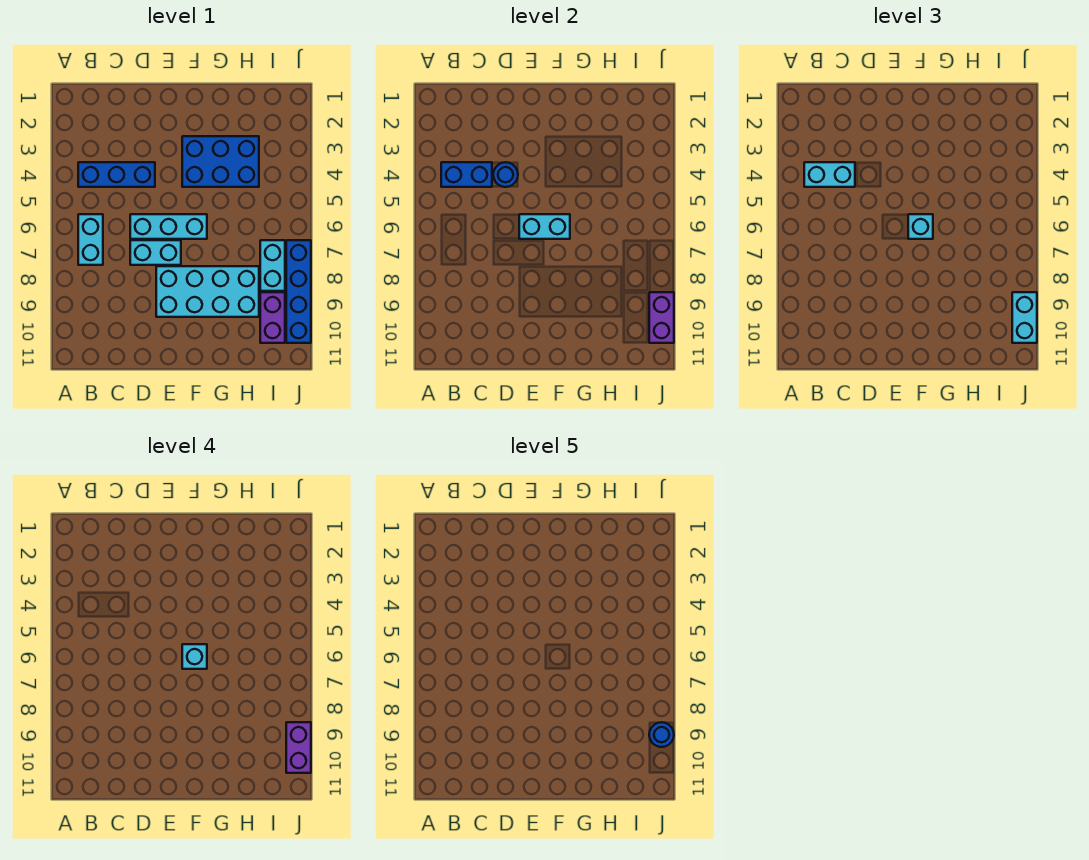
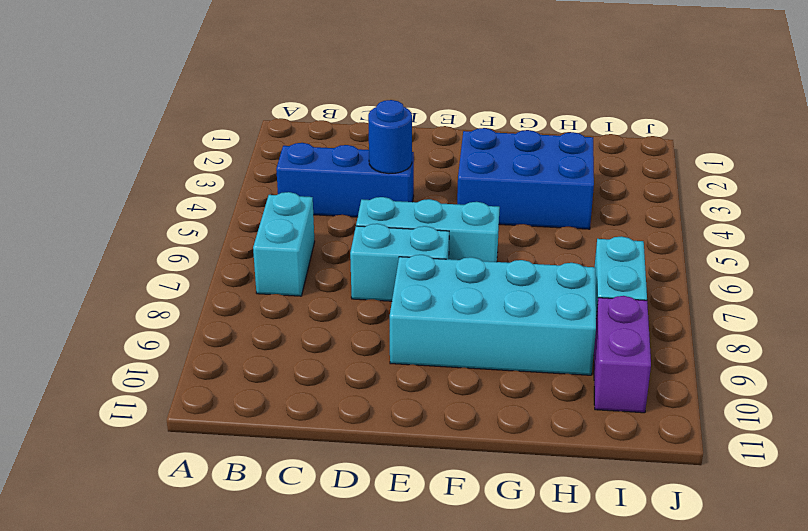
none -> blue brick J7:J10 level 1
none -> blue brick B4:C4 level 2
none -> cyan brick E6:F6 level 2

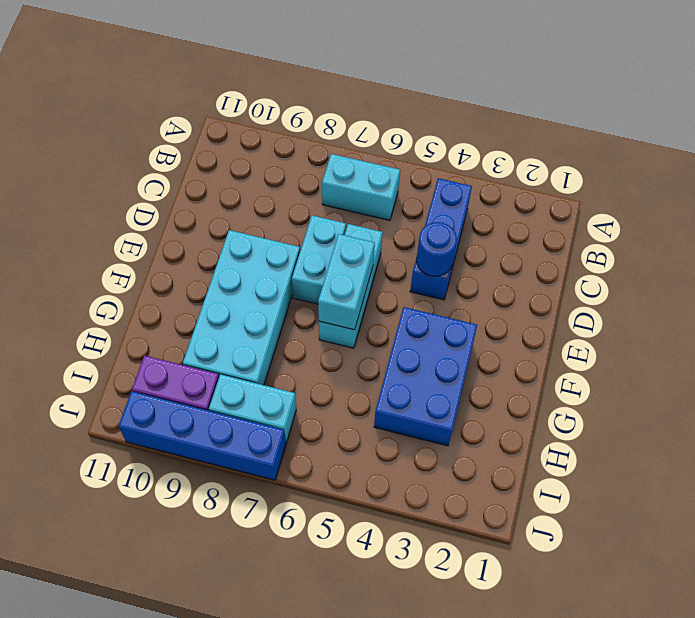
none -> blue brick B4:C4 level 2
none -> purple brick J9:J10 level 2
none -> cyan brick B4:C4 level 3

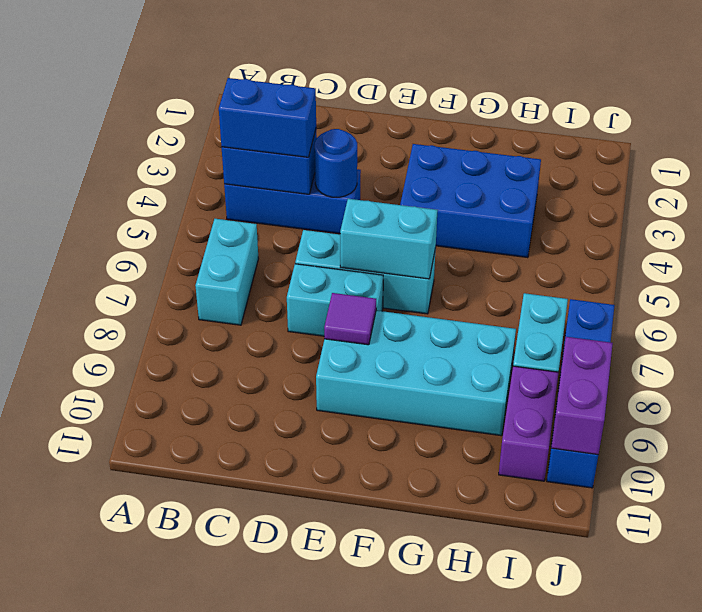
blue brick B4:C4 level 3 -> cyan brick B4:C4 level 3
purple tile E8 level 2 -> none
none -> cyan brick F6 level 3
none -> cyan brick J9:J10 level 3
none -> cyan brick F6 level 4

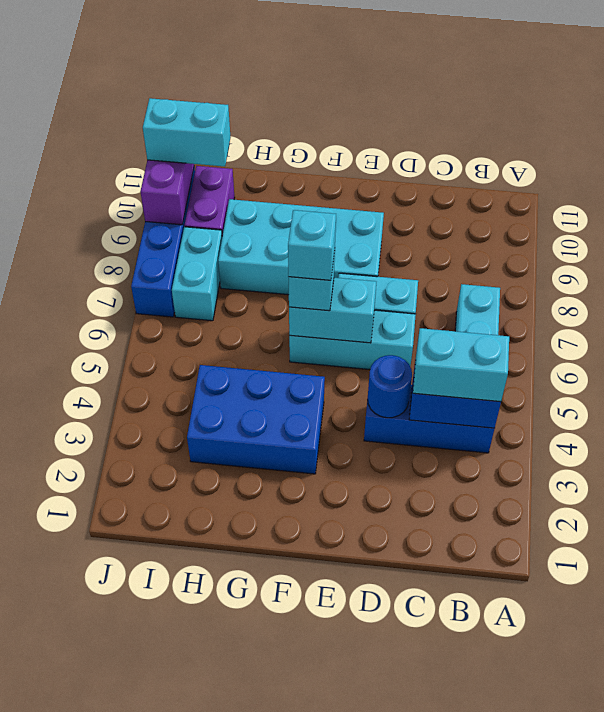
cyan brick I10:J10 level 3 -> cyan brick J9:J10 level 3
none -> purple brick J9:J10 level 4
none -> blue round brick J9 level 5

